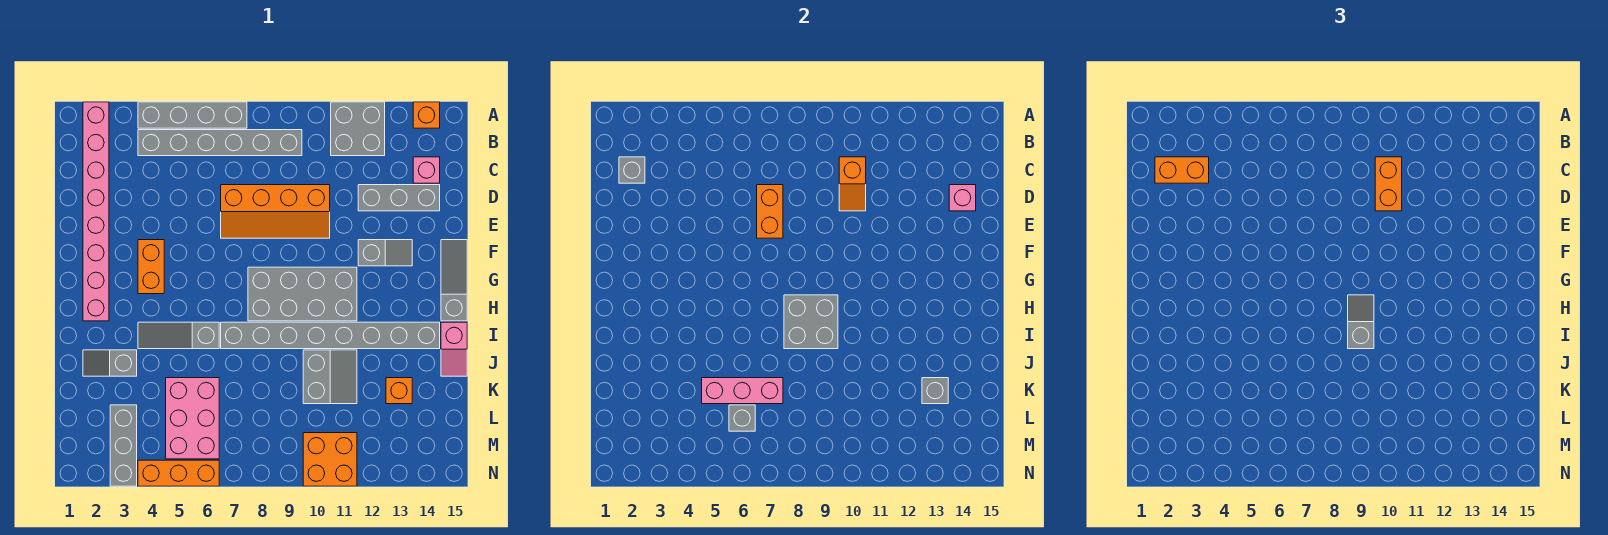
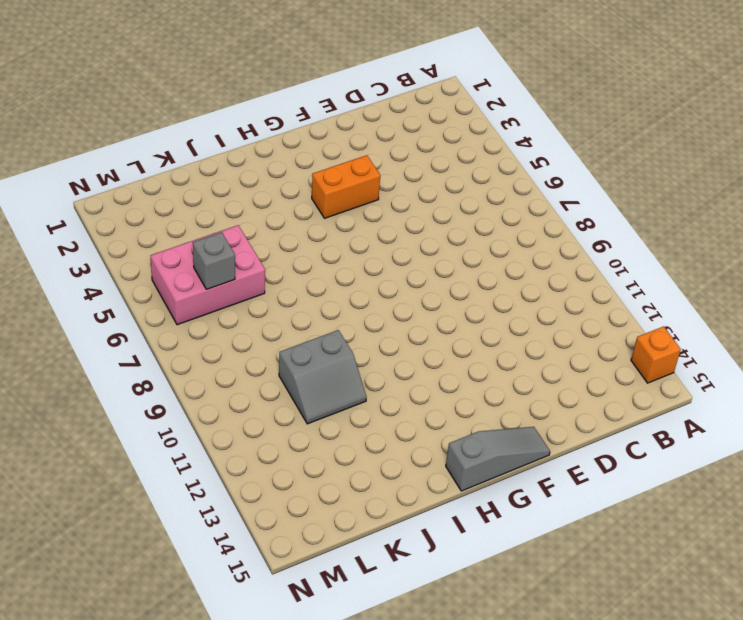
none -> pink brick A2:H2 level 1
none -> grey brick A4:A7 level 1
none -> grey brick A11:B12 level 1
none -> grey brick B4:B9 level 1

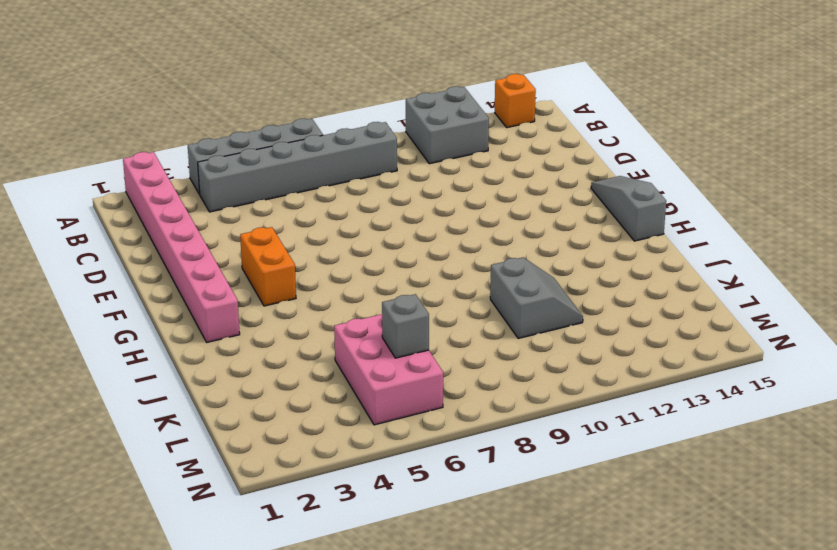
none -> pink brick C14 level 1
none -> orange slope D7:E10 level 1 top D
none -> grey brick D12:D14 level 1
none -> grey slope F12:F13 level 1 top 12

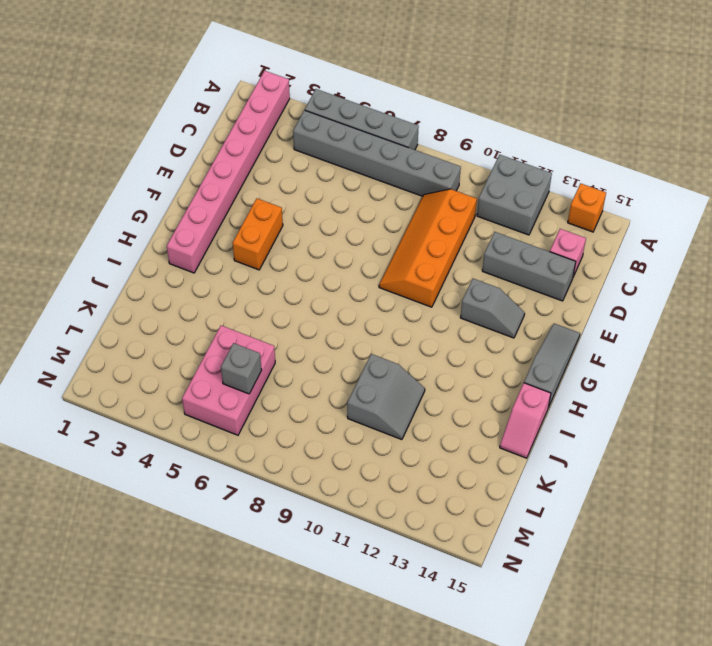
orange slope C9:F10 level 1 top 10 -> orange slope D7:E10 level 1 top D
none -> grey brick G8:H11 level 1
none -> grey slope I4:I6 level 1 top 6
none -> grey brick I7:I14 level 1
none -> grey slope J2:J3 level 1 top 3

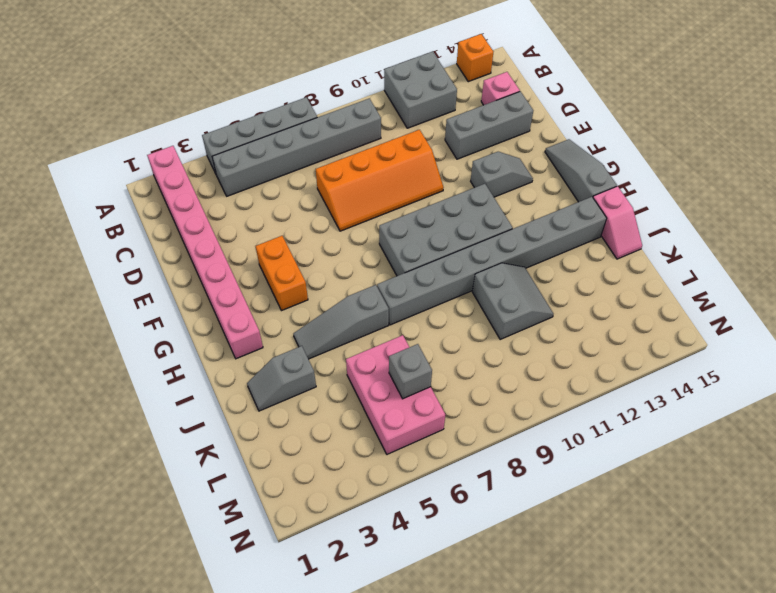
none -> orange brick K13 level 1
none -> grey brick L3:N3 level 1
none -> orange brick M10:N11 level 1
none -> orange brick N4:N6 level 1

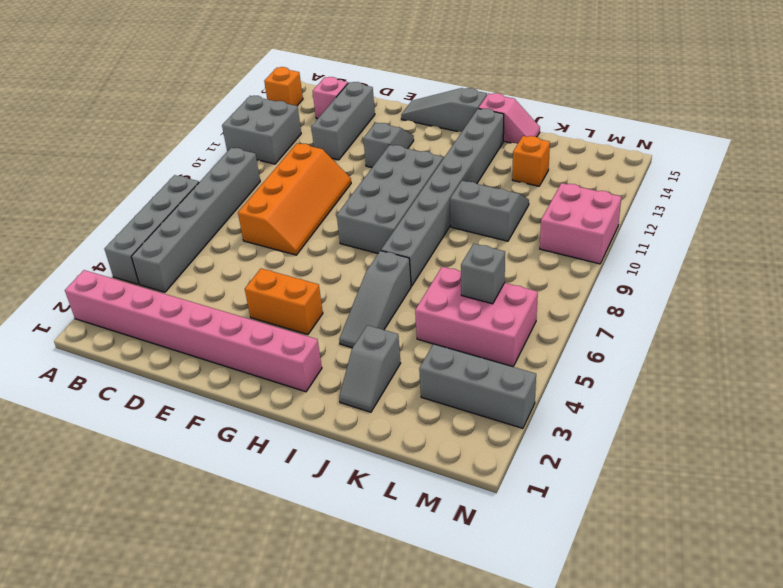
pink brick M10:N11 level 1 -> orange brick M10:N11 level 1
none -> orange brick N4:N6 level 1
none -> grey brick C2 level 2
none -> orange slope C10:D10 level 2 top C
none -> orange brick D7:E7 level 2

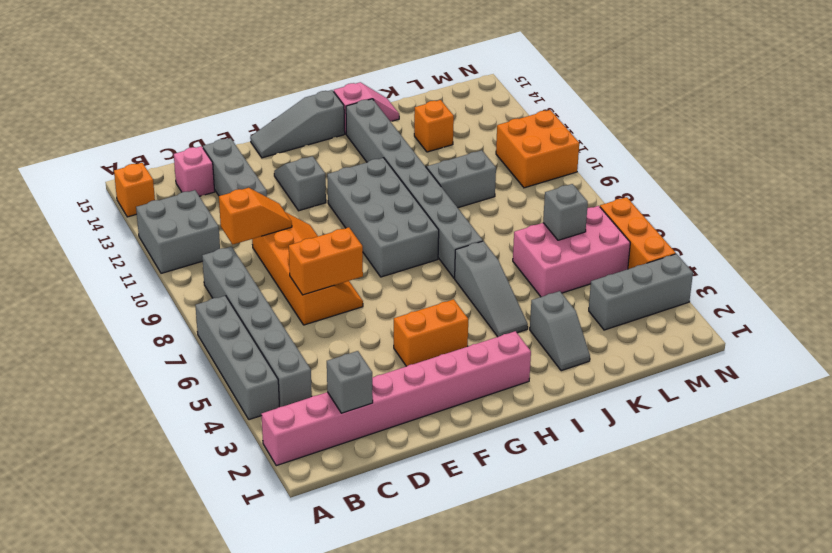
none -> pink brick D14 level 2
none -> grey brick H8:I9 level 2
none -> pink brick K5:K7 level 2
none -> grey brick K13 level 2

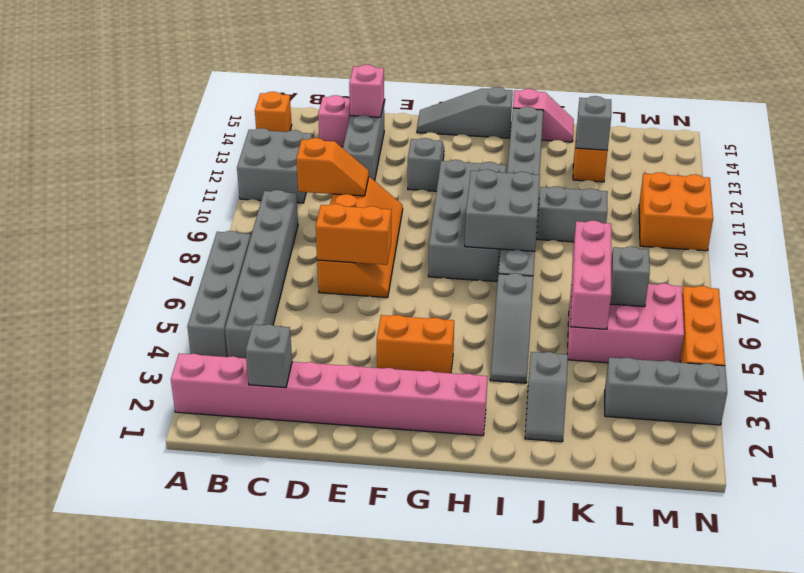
none -> orange brick C2:C3 level 3
none -> orange brick C10:D10 level 3
none -> grey slope H9:I9 level 3 top I

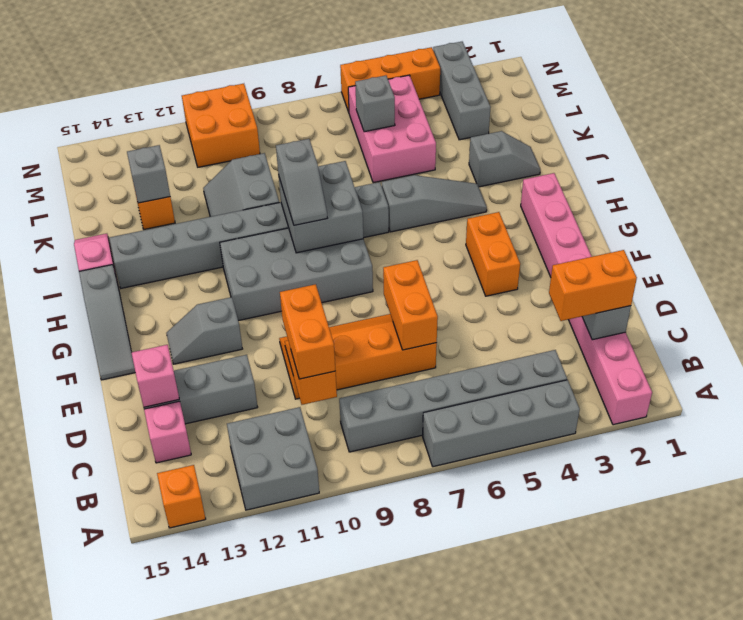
none -> pink brick K5:K7 level 2

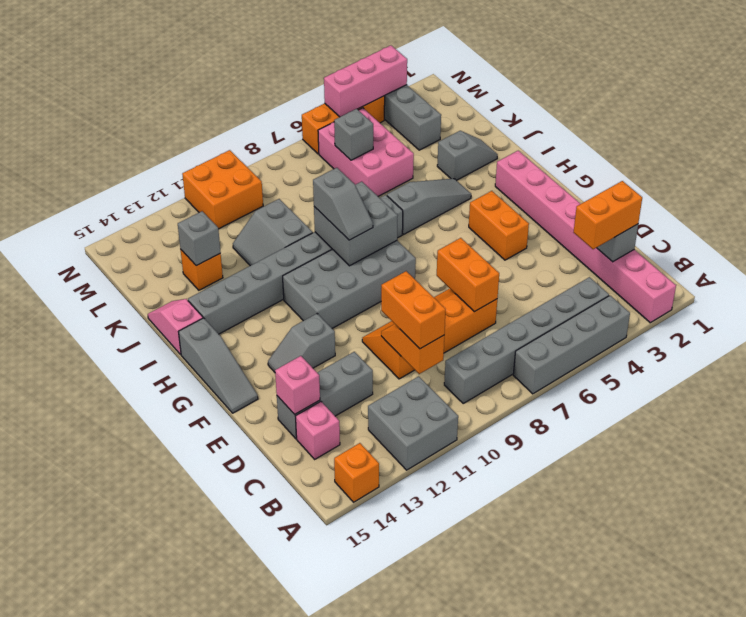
pink brick N3:N5 level 2 -> pink brick K5:K7 level 2

